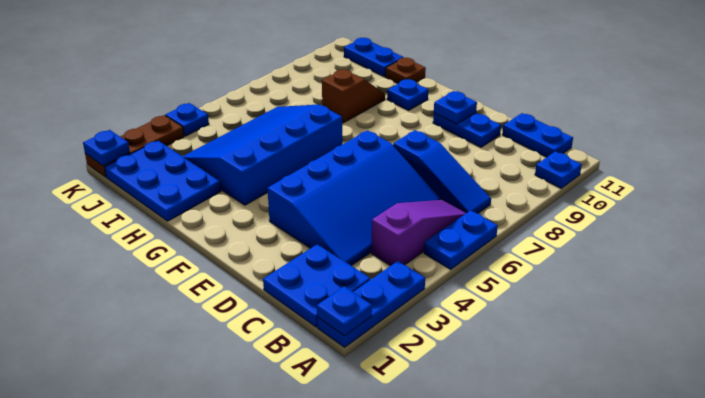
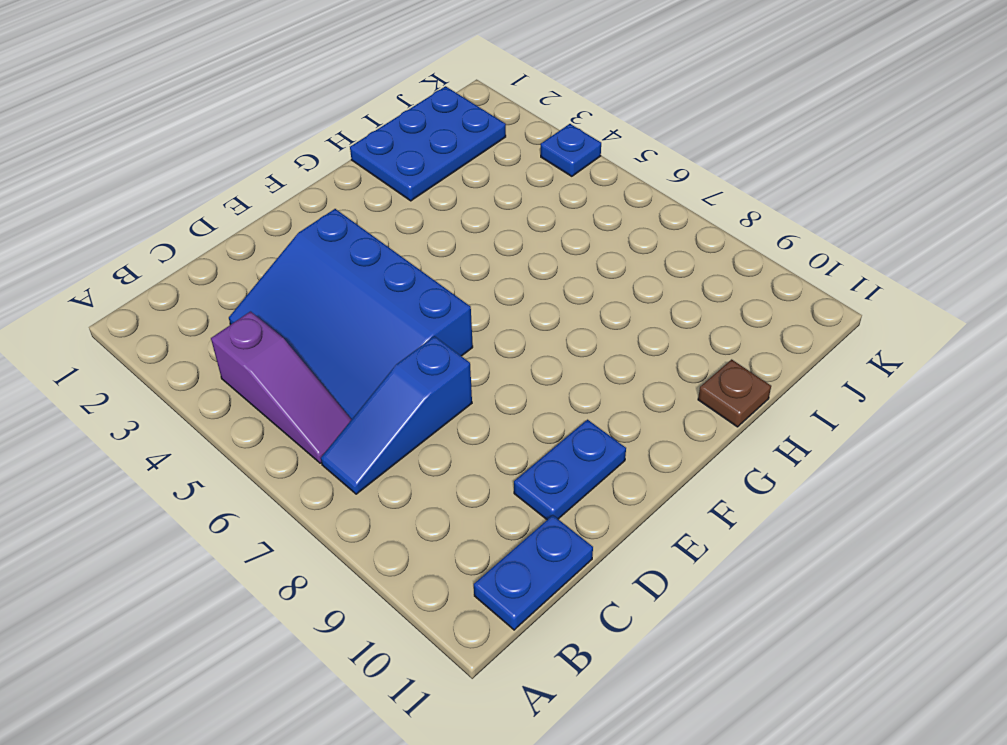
none -> blue plate A1:A3 level 1
none -> blue plate A5:A6 level 1
none -> blue plate A10 level 1

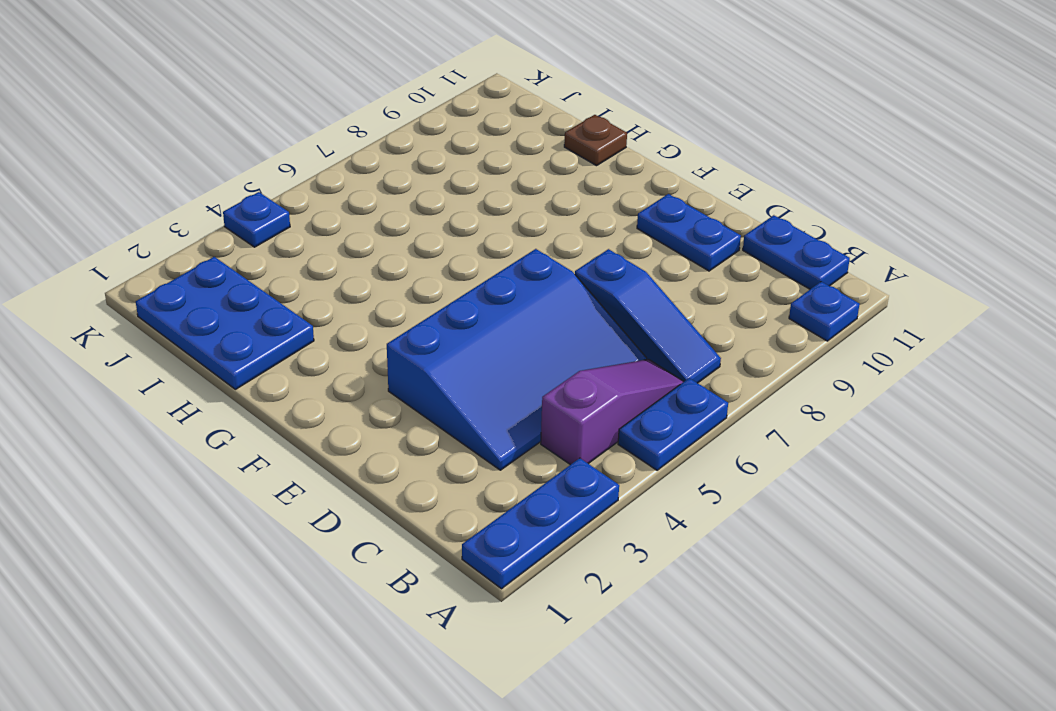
none -> blue plate B1:C2 level 1
none -> blue slope G3:I6 level 1 top G
none -> blue plate G10 level 1

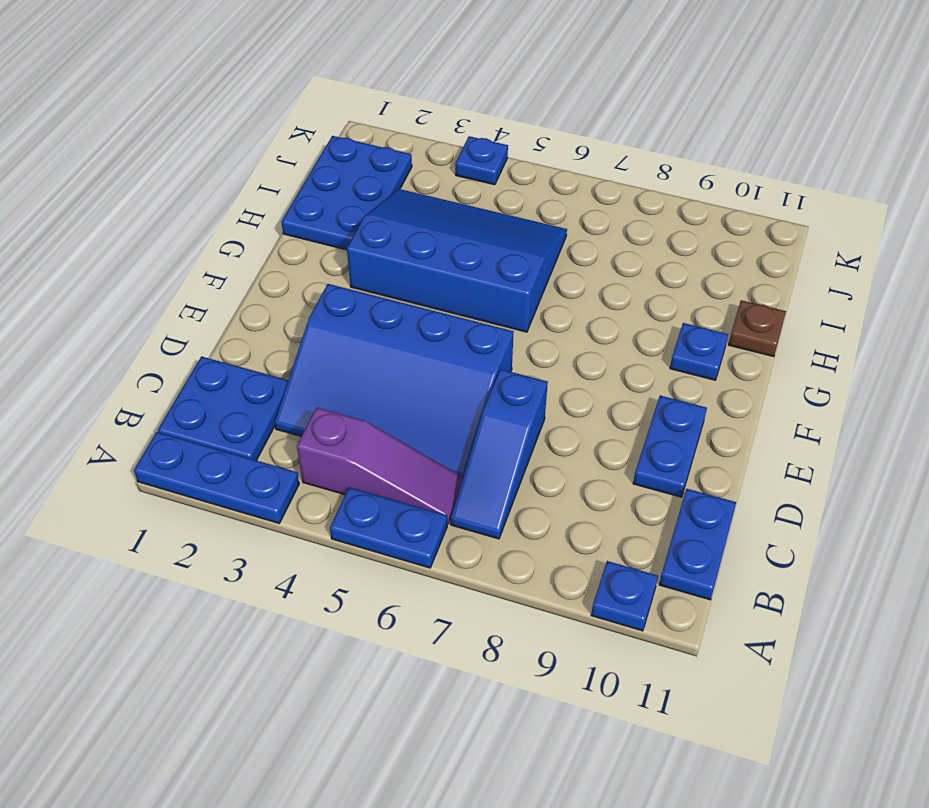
none -> brown slope H8:H9 level 1 top 8
none -> blue plate I11:J11 level 1
none -> brown plate K1:K3 level 1

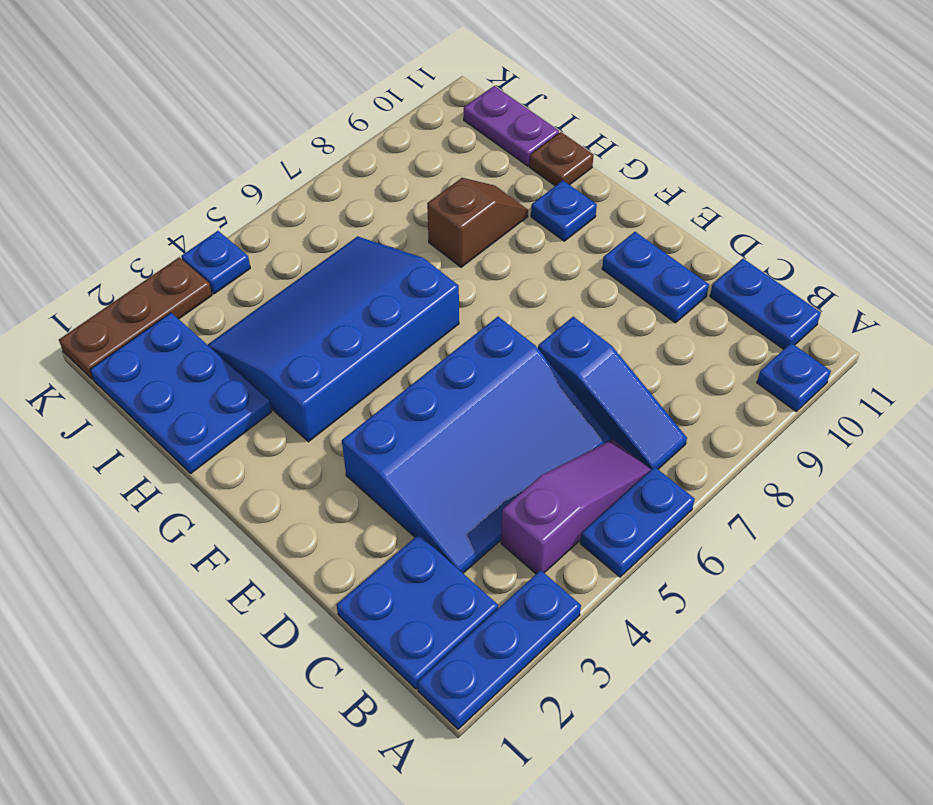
purple plate I11:J11 level 1 -> blue plate I11:J11 level 1
none -> blue plate A1 level 2
none -> blue plate E10 level 2
none -> blue plate K1 level 2

